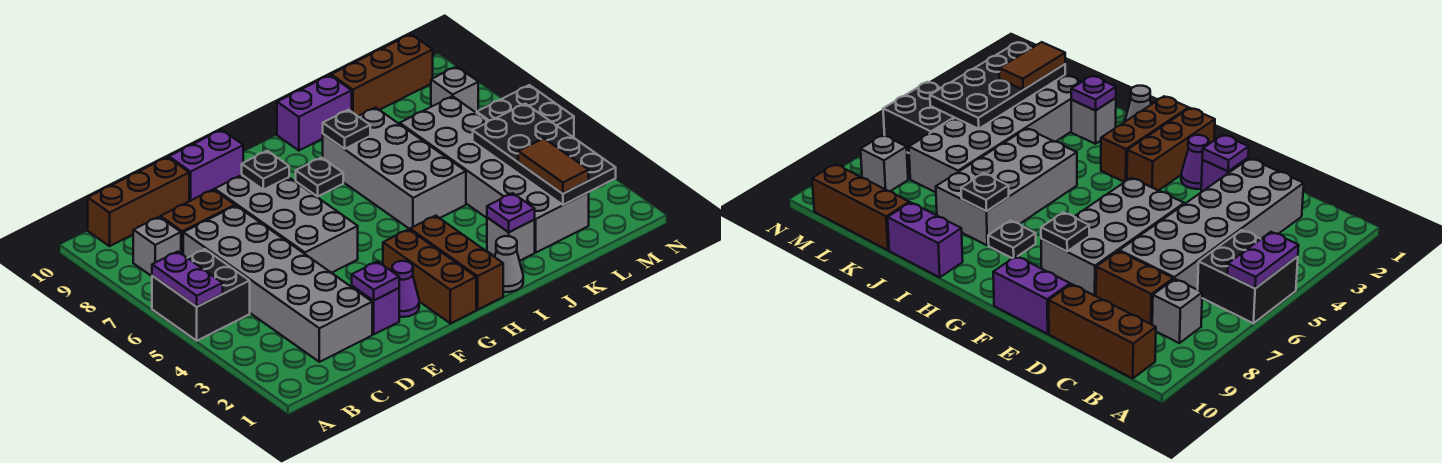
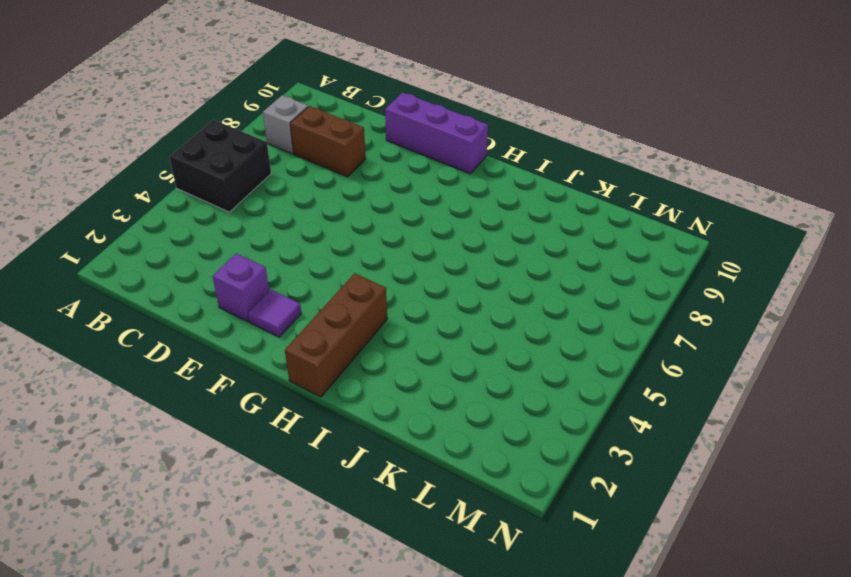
purple brick E10:G10 level 1 -> purple brick E10:F10 level 1
purple tile F2 level 1 -> purple cone F2 level 1
none -> brown brick B10:D10 level 1
none -> grey brick C2:D7 level 1
none -> grey brick E5:F8 level 1

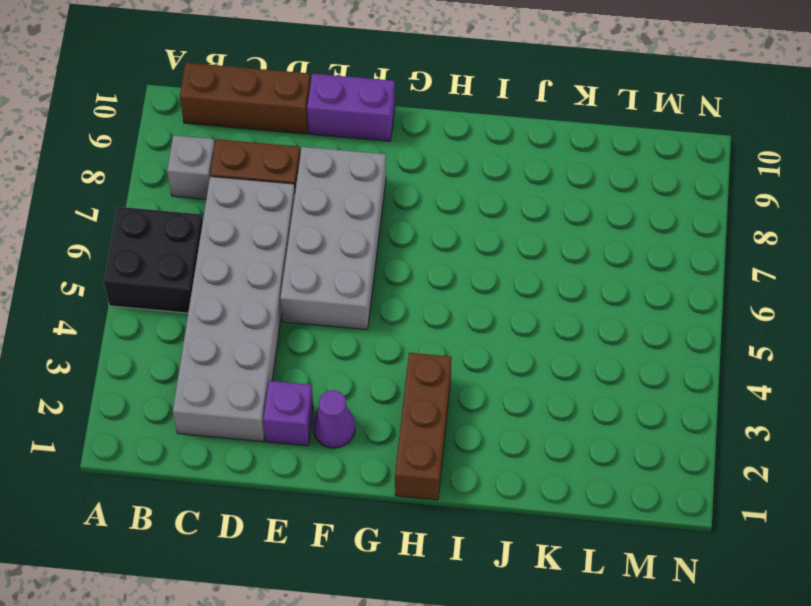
none -> brown brick G1:G3 level 1
none -> black plate H8 level 1
none -> grey cone I1 level 1

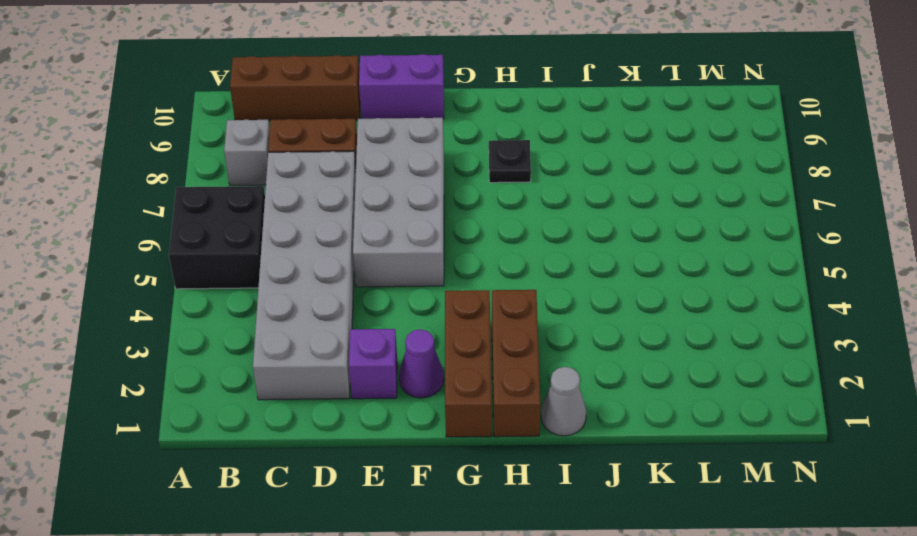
none -> grey brick I5:J8 level 1
none -> purple brick I10:J10 level 1
none -> grey brick J2 level 1

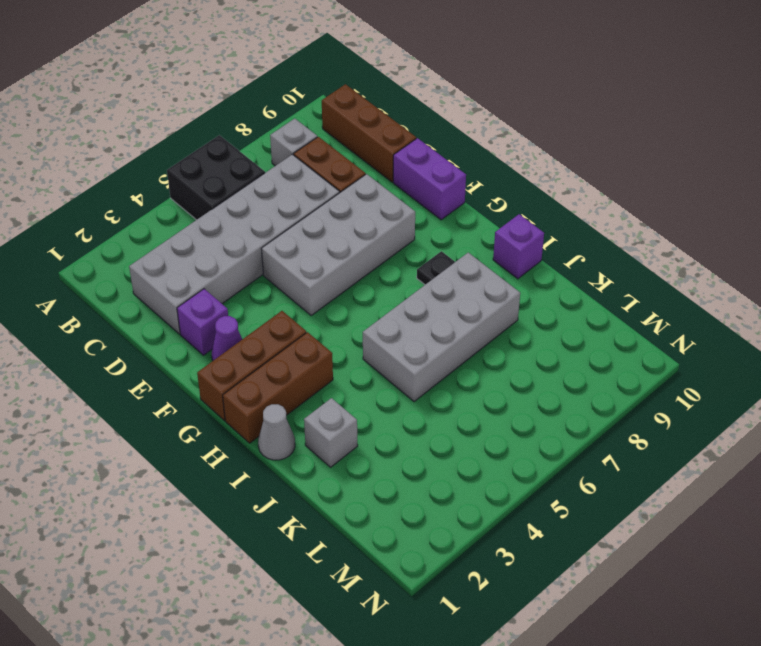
purple brick I10 level 1 -> purple brick I10:J10 level 1
none -> grey brick K2:L7 level 1
none -> brown brick K10:M10 level 1
none -> black brick M5:N6 level 1

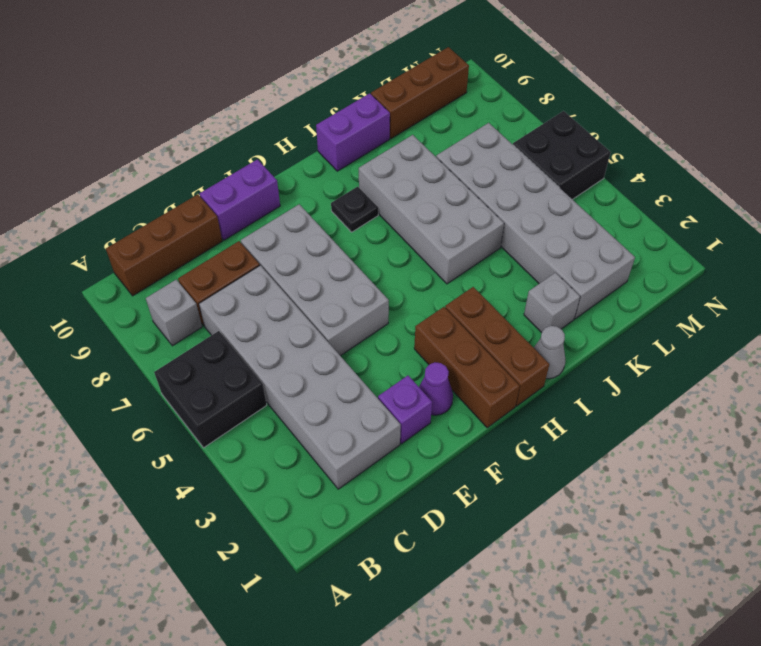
none -> grey brick M8 level 1
none -> purple plate A5:A6 level 2
none -> purple plate E2 level 2

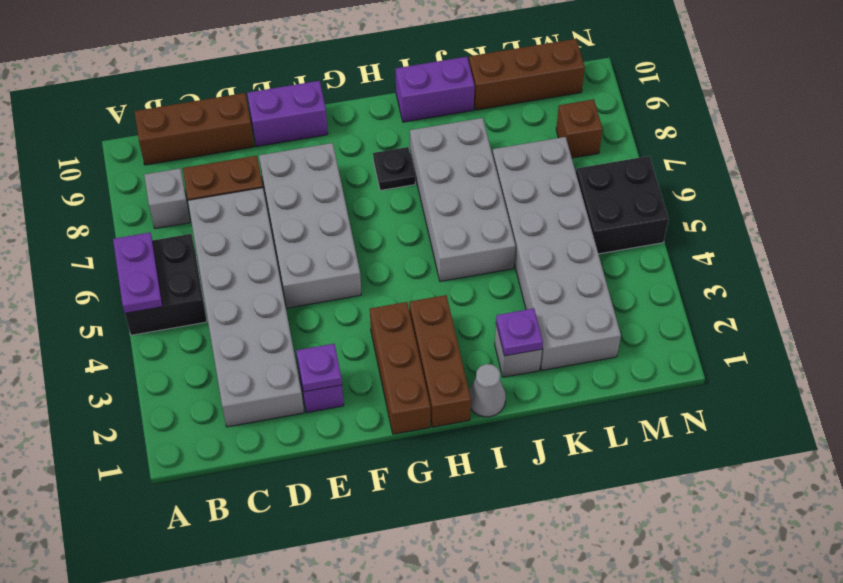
brown brick M8 level 1 -> grey brick M8 level 1
none -> purple cone F2 level 1
none -> black plate F8 level 2
none -> black plate I8 level 2

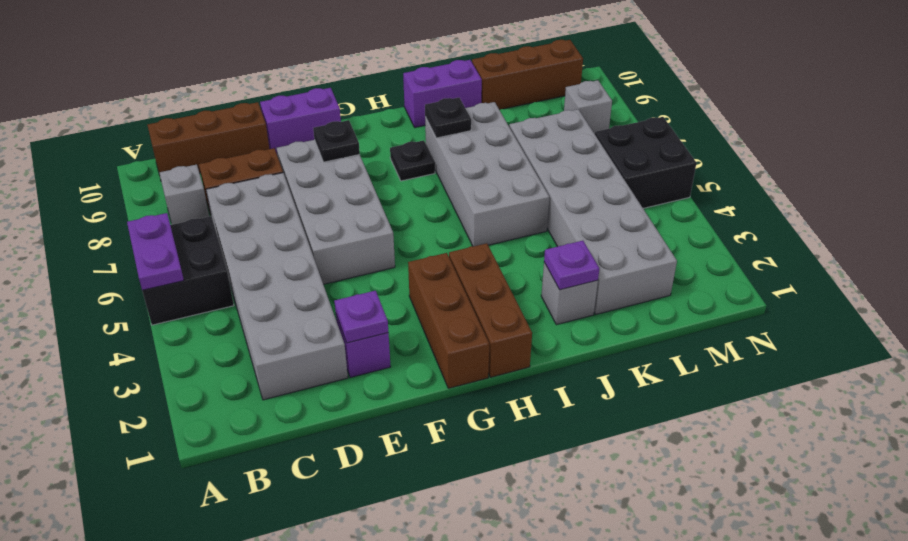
none -> purple cone F2 level 1
none -> grey cone I1 level 1
none -> black plate L2:M5 level 2

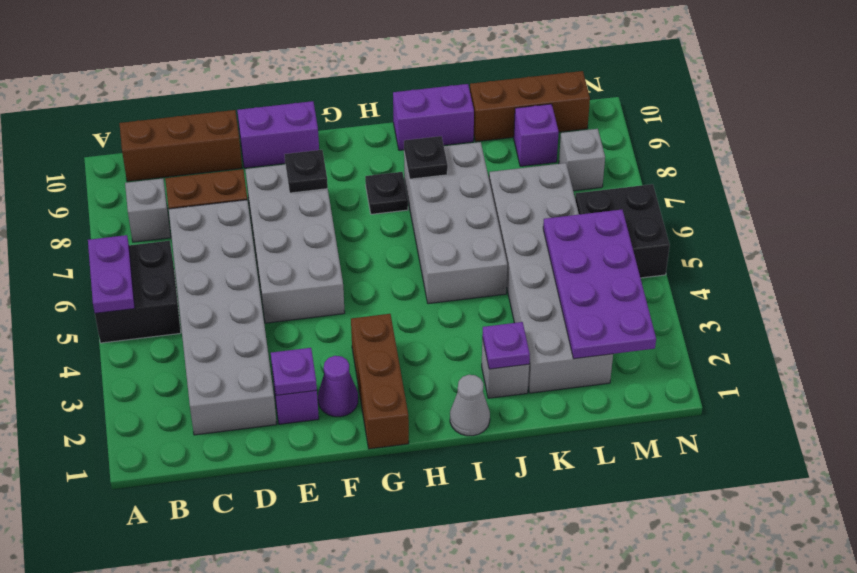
purple plate L2:M5 level 2 -> black plate L2:M5 level 2
purple brick L9 level 1 -> none
none -> brown brick H1:H3 level 1
none -> brown tile L2:L3 level 3

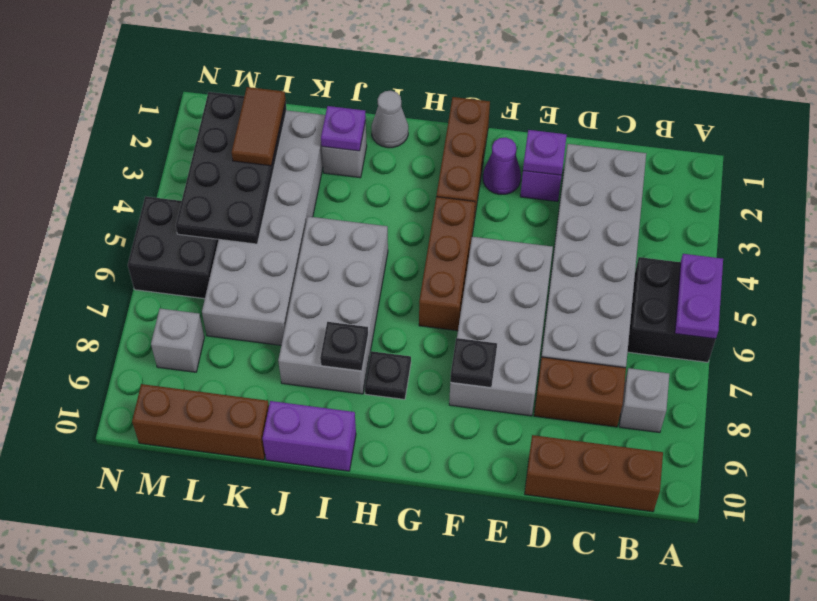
brown brick G4:G6 level 1 -> brown brick H1:H3 level 1
none -> purple brick E10:F10 level 1

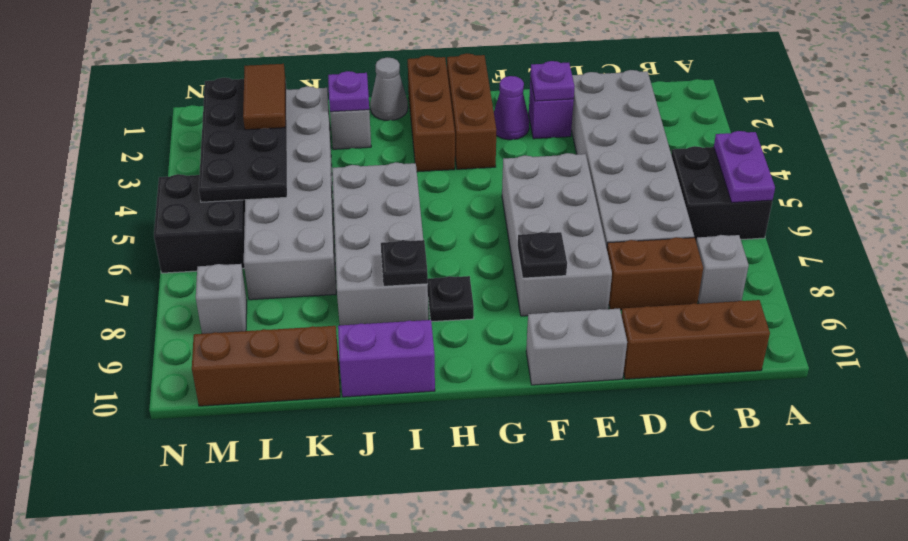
grey brick E10:F10 level 1 -> purple brick E10:F10 level 1

